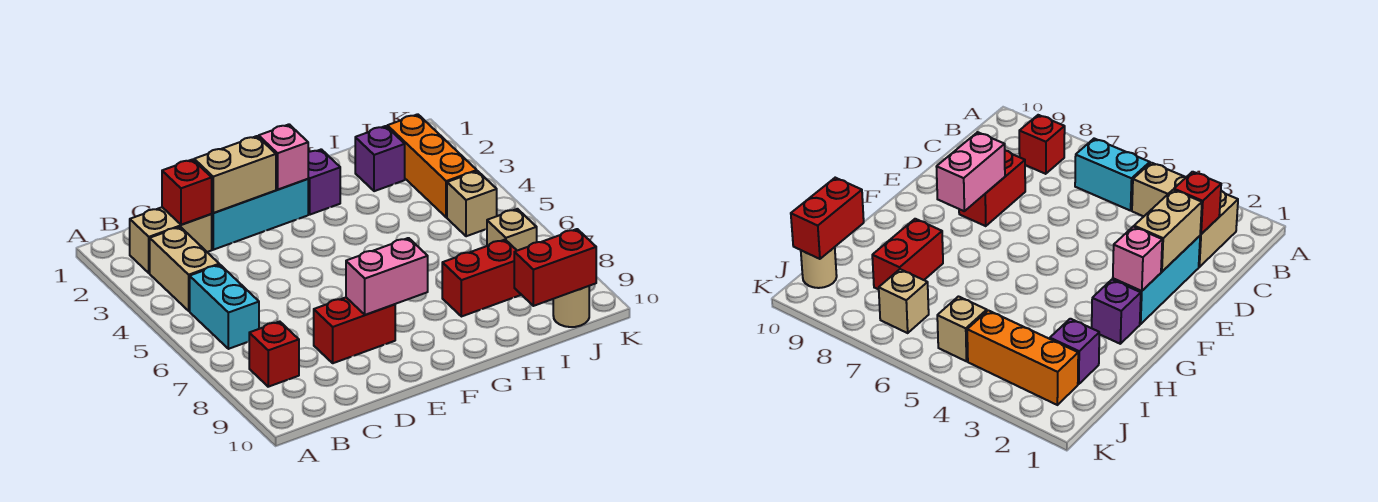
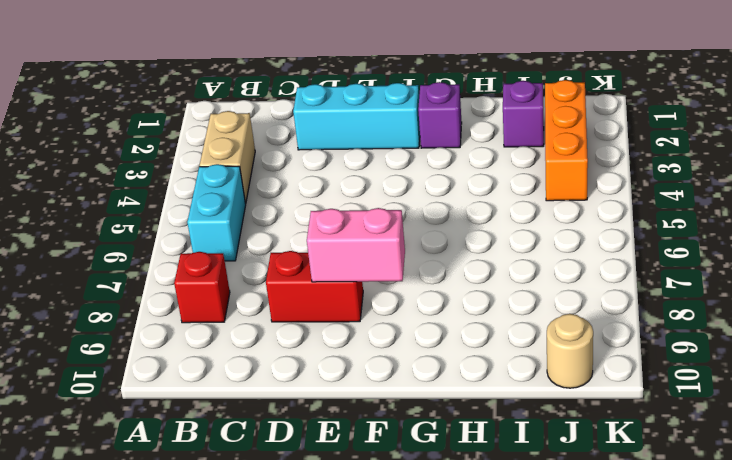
none -> tan brick B2:C2 level 1
none -> red brick H8:I8 level 1
none -> tan brick J5 level 1

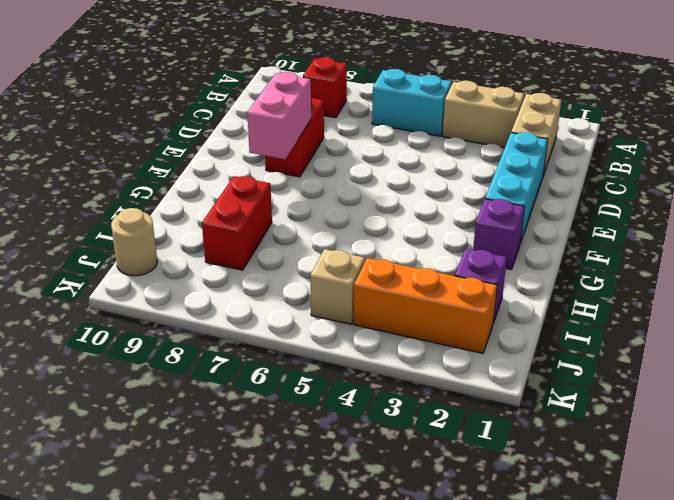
none -> tan brick J7 level 1
none -> red brick C2 level 2
none -> tan brick D2:E2 level 2

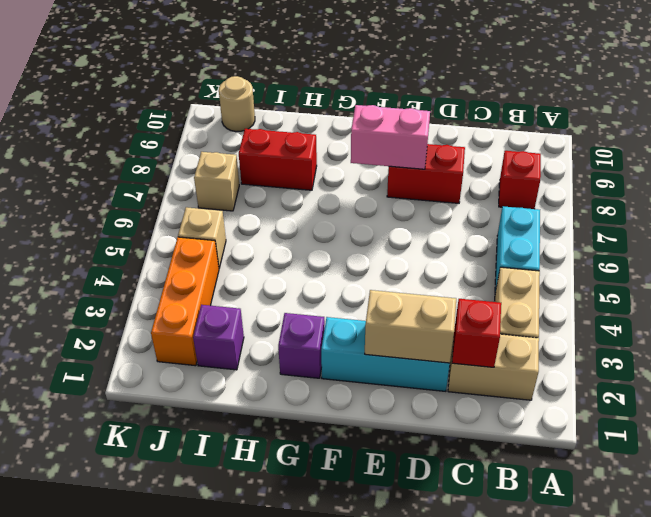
none -> pink brick F2 level 2
none -> red brick I10:J10 level 2

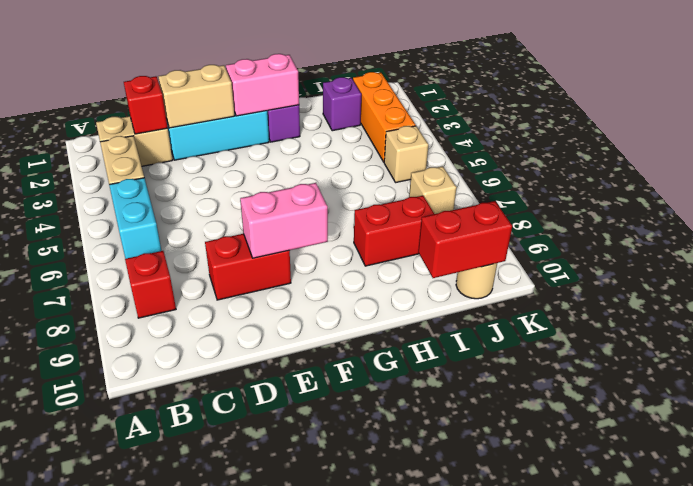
pink brick F2:G2 level 2 -> pink brick F2 level 2

